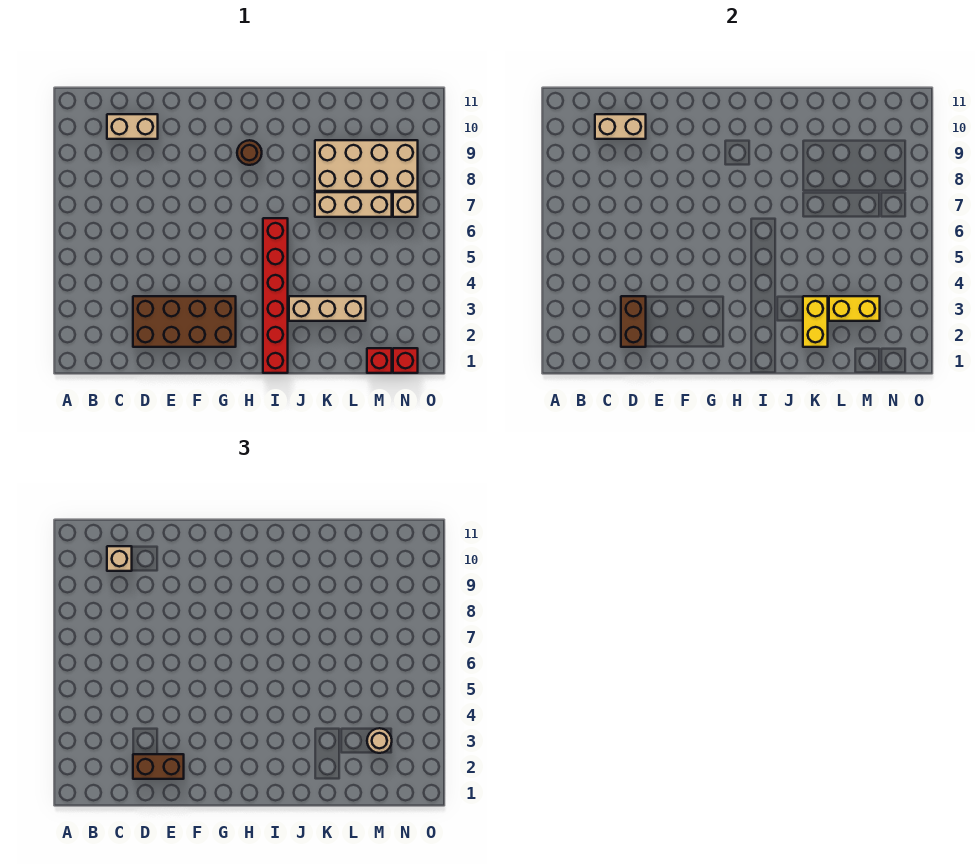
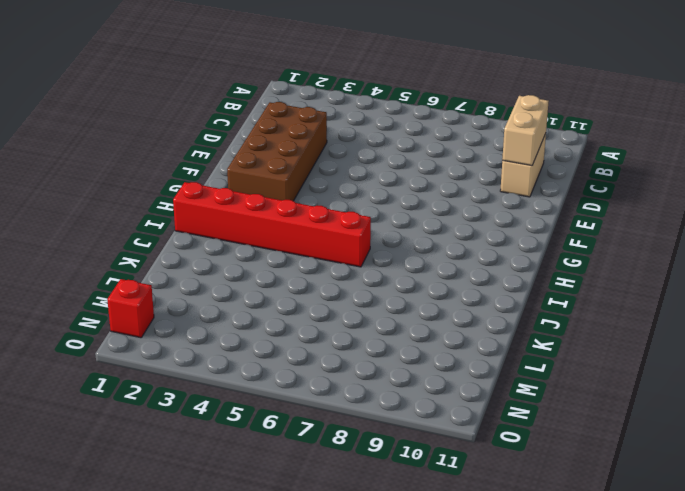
none -> brown round brick H9 level 1
none -> tan brick J3:L3 level 1
none -> tan brick K7:M7 level 1

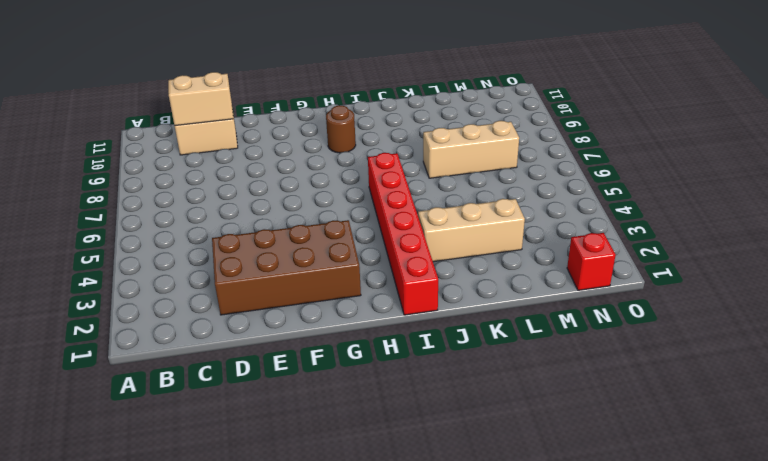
none -> tan brick K8:N9 level 1
none -> red brick M1 level 1
none -> tan brick N7 level 1

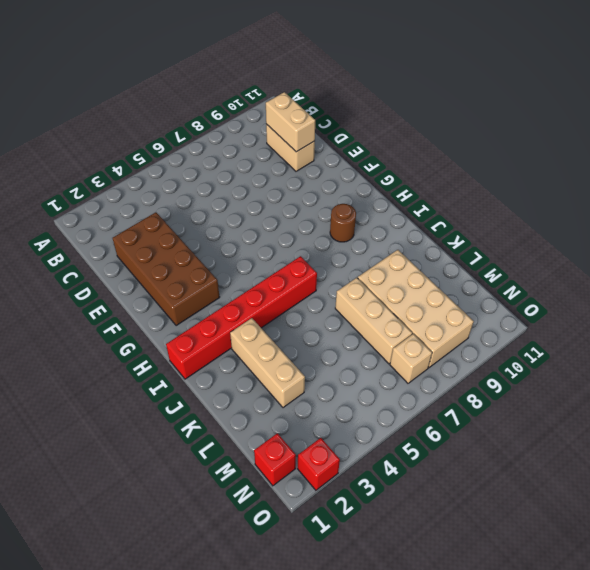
red brick O2 level 1 -> red brick M1 level 1
none -> brown brick D2:D3 level 2
none -> yellow brick K2:K3 level 2
none -> yellow brick L3:M3 level 2

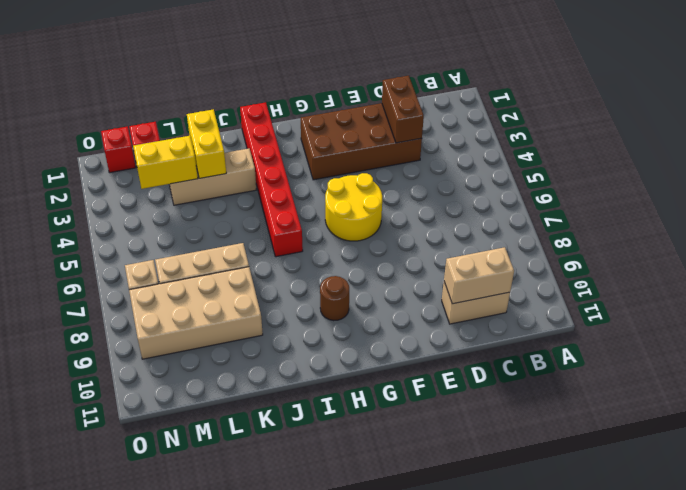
yellow round brick F5:G6 level 1 -> none
none -> tan brick C10 level 3
none -> brown brick D2:E2 level 3
none -> tan round brick M3 level 3

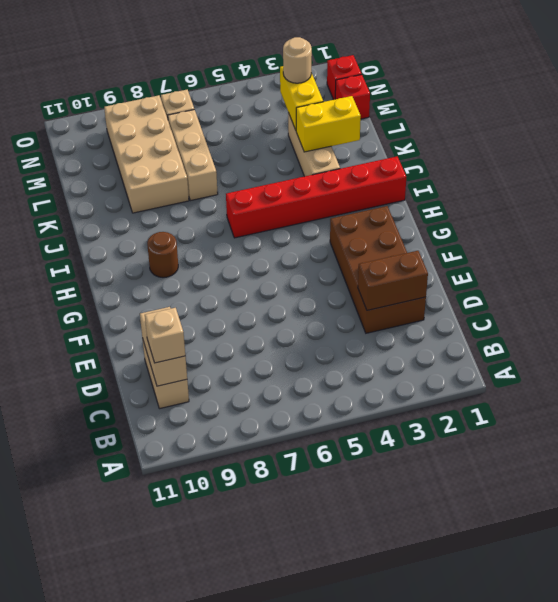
none -> brown brick D2:E2 level 3

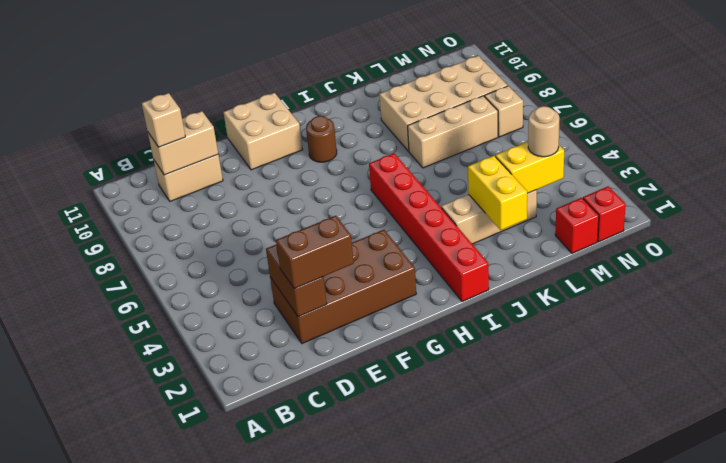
tan brick F10:G11 level 1 -> none

